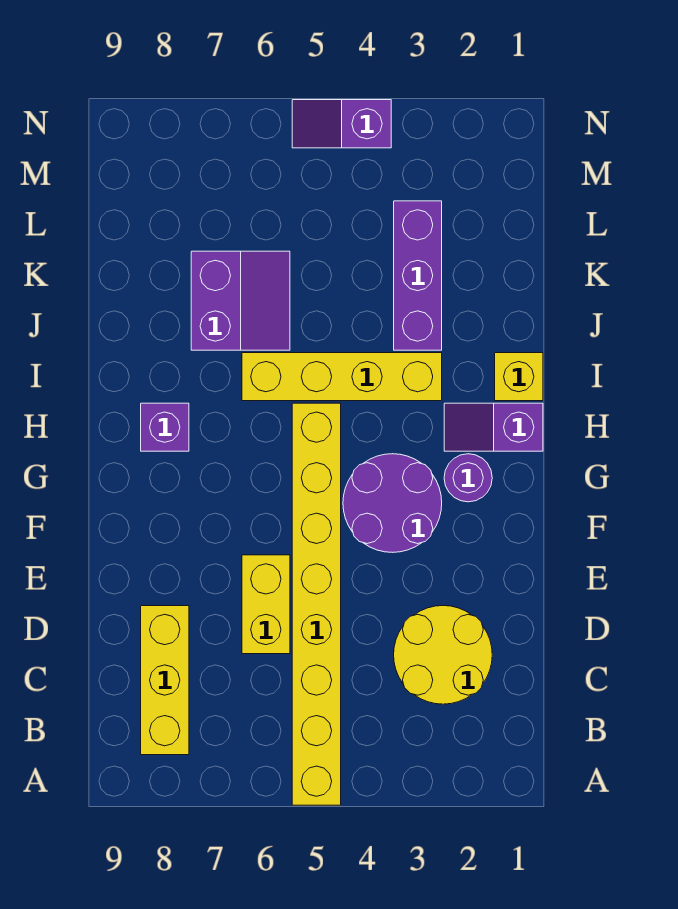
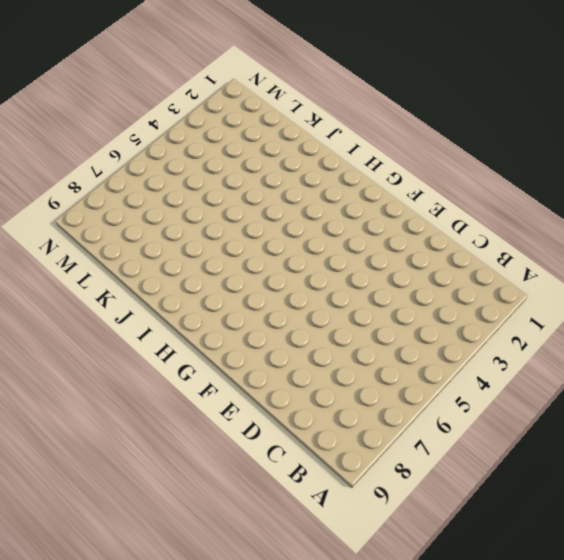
none -> yellow brick A5:H5 level 1
none -> yellow brick B8:D8 level 1
none -> yellow round brick C2:D3 level 1

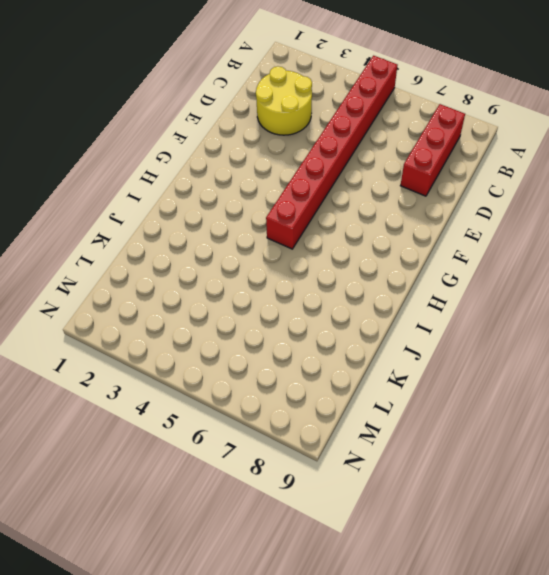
red brick A5:H5 level 1 -> yellow brick A5:H5 level 1
red brick B8:D8 level 1 -> yellow brick B8:D8 level 1
none -> yellow brick D6:E6 level 1
none -> purple round brick F3:G4 level 1
none -> purple round brick G2 level 1

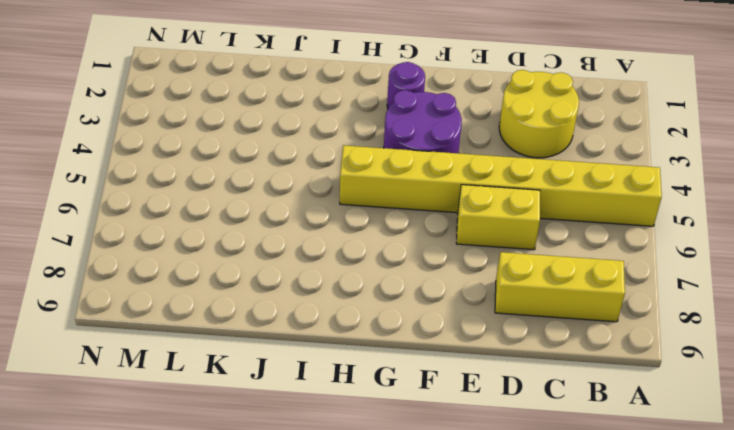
none -> purple slope H1:H2 level 1 top 1
none -> purple brick H8 level 1
none -> yellow brick I1 level 1

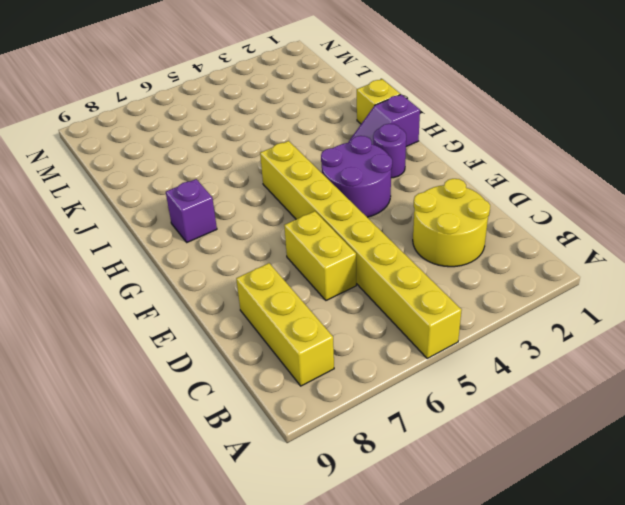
none -> yellow brick I3:I6 level 1
none -> purple brick J3:L3 level 1
none -> purple slope J6:K7 level 1 top 7

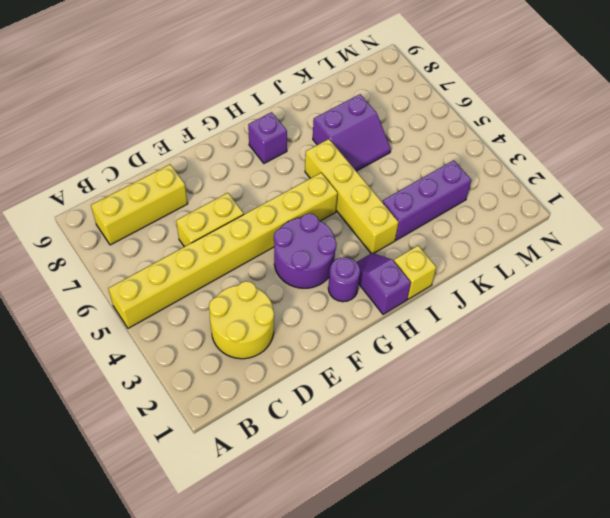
none -> purple slope N4:N5 level 1 top 4

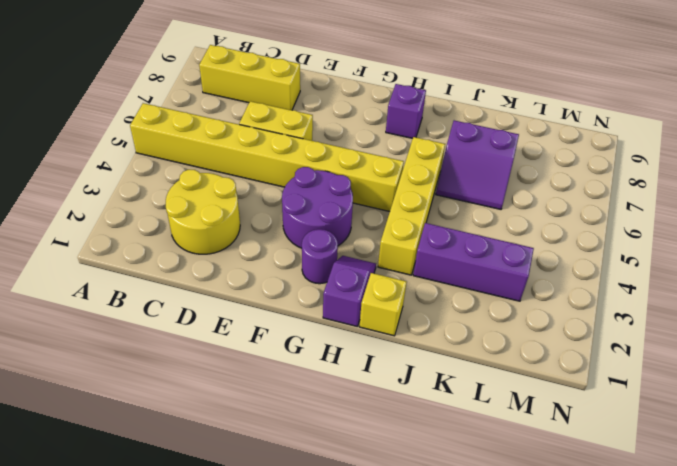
none -> purple slope N4:N5 level 1 top 4

